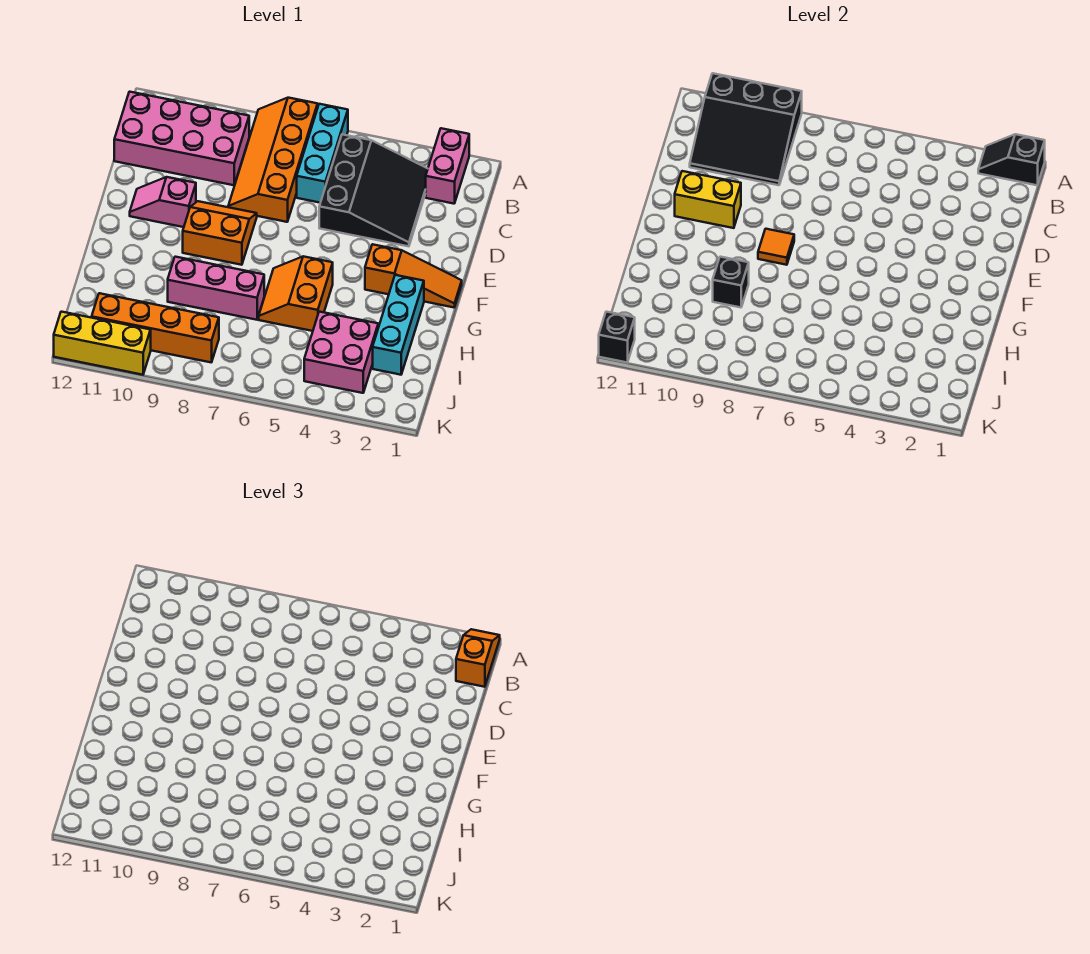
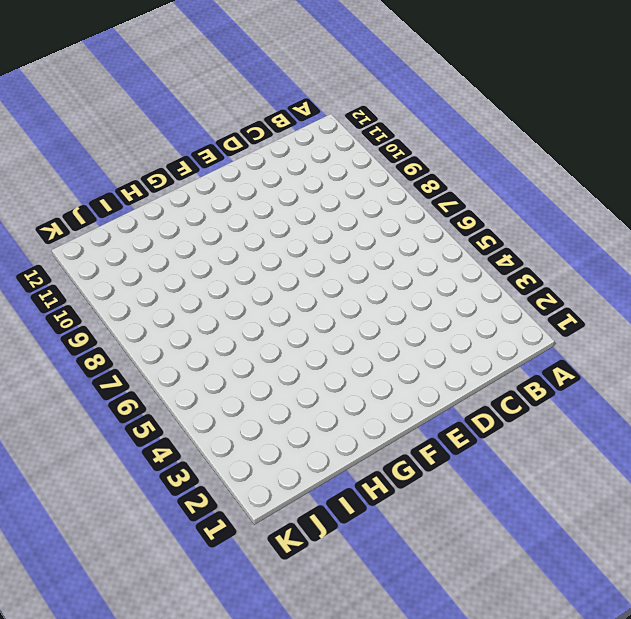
none -> pink brick A2:B2 level 1
none -> cyan brick A6:C6 level 1
none -> orange slope A7:D8 level 1 top 7

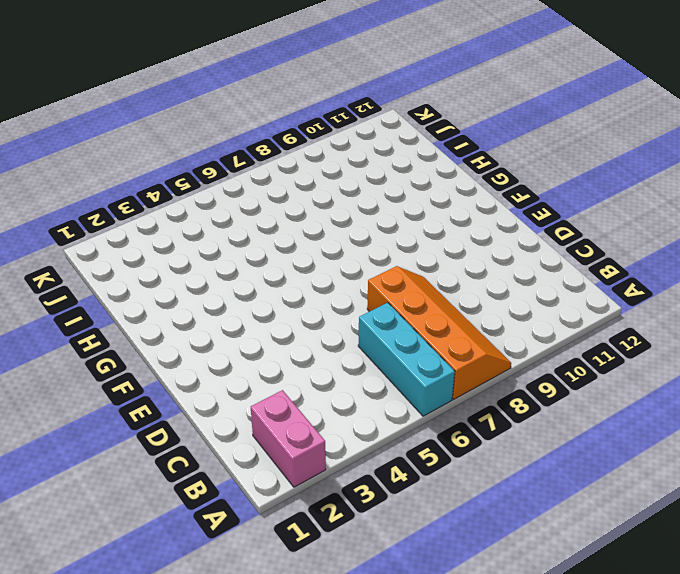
none -> black slope B3:D5 level 1 top 5
none -> pink brick B9:C12 level 1
none -> orange slope E8:F9 level 1 top F

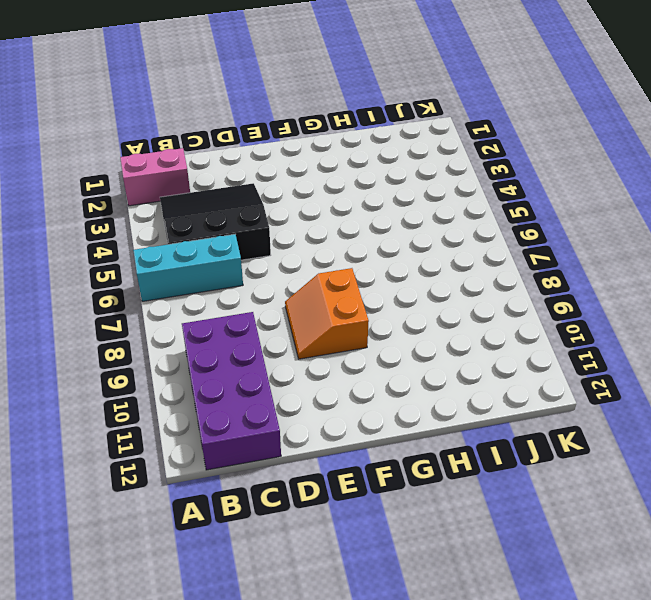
purple brick B9:C12 level 1 -> pink brick B9:C12 level 1
none -> orange slope A7:D8 level 1 top 7
none -> pink slope E10:E11 level 1 top 10
none -> orange slope F1:F3 level 1 top 3

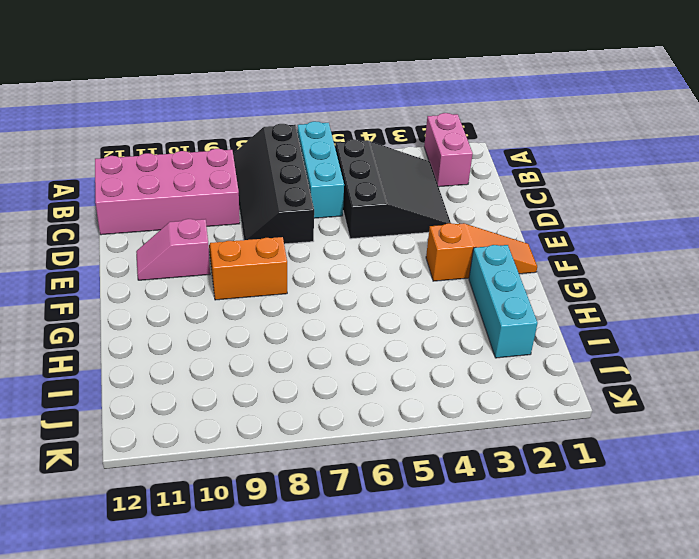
black slope A7:D8 level 1 top 7 -> orange slope A7:D8 level 1 top 7
none -> orange slope G5:H6 level 1 top 5
none -> pink brick H7:H9 level 1
none -> pink brick I3:J4 level 1

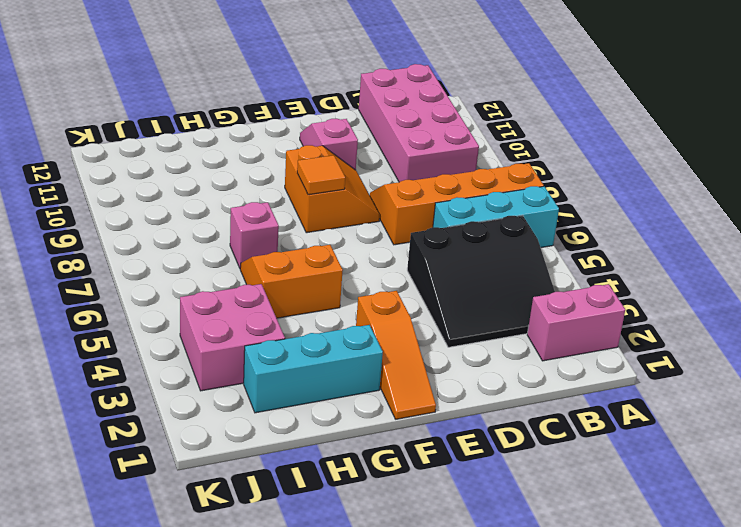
pink brick H7 level 1 -> pink brick H7:H9 level 1
none -> orange brick J8:J11 level 1
none -> yellow brick K10:K12 level 1
none -> black slope A1:A2 level 2 top 1

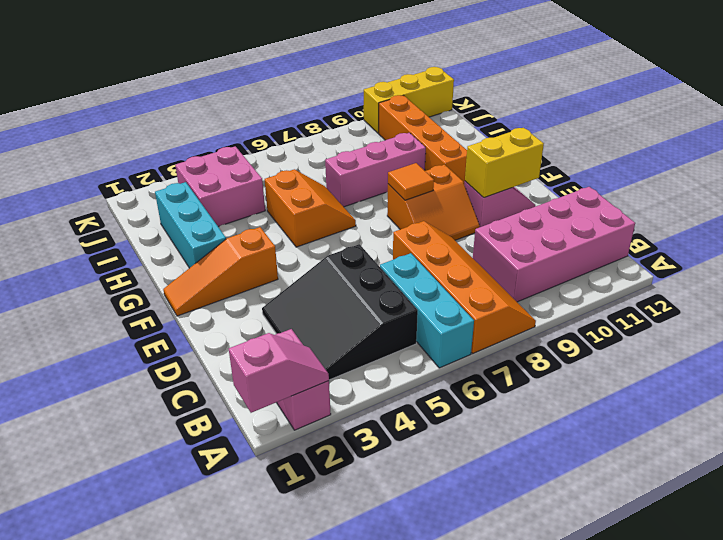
pink slope A1:A2 level 2 top 1 -> black slope A1:A2 level 2 top 1
orange brick G10:J10 level 1 -> orange brick J8:J11 level 1
none -> black slope A9:C11 level 2 top A
none -> black brick H9 level 2
none -> black brick K12 level 2

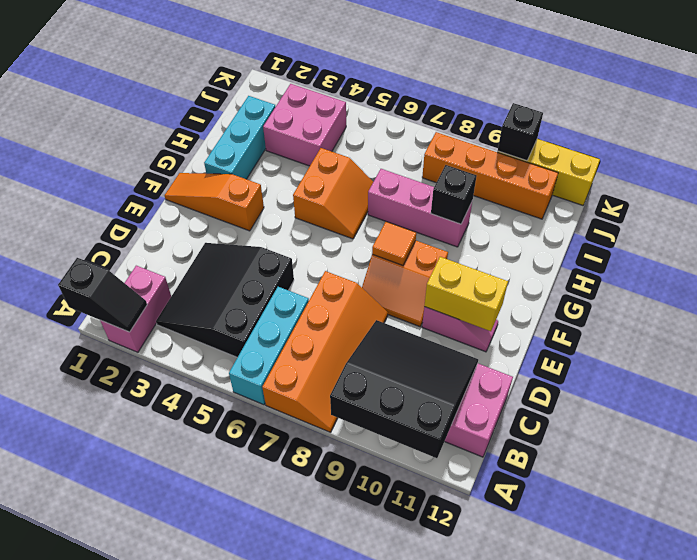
black brick K10 level 2 -> black brick K12 level 2
none -> orange slope A1:B1 level 3 top B

